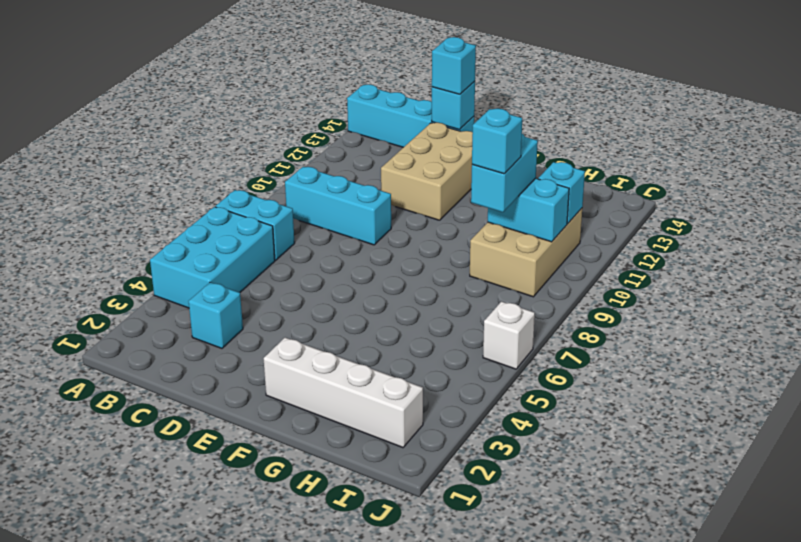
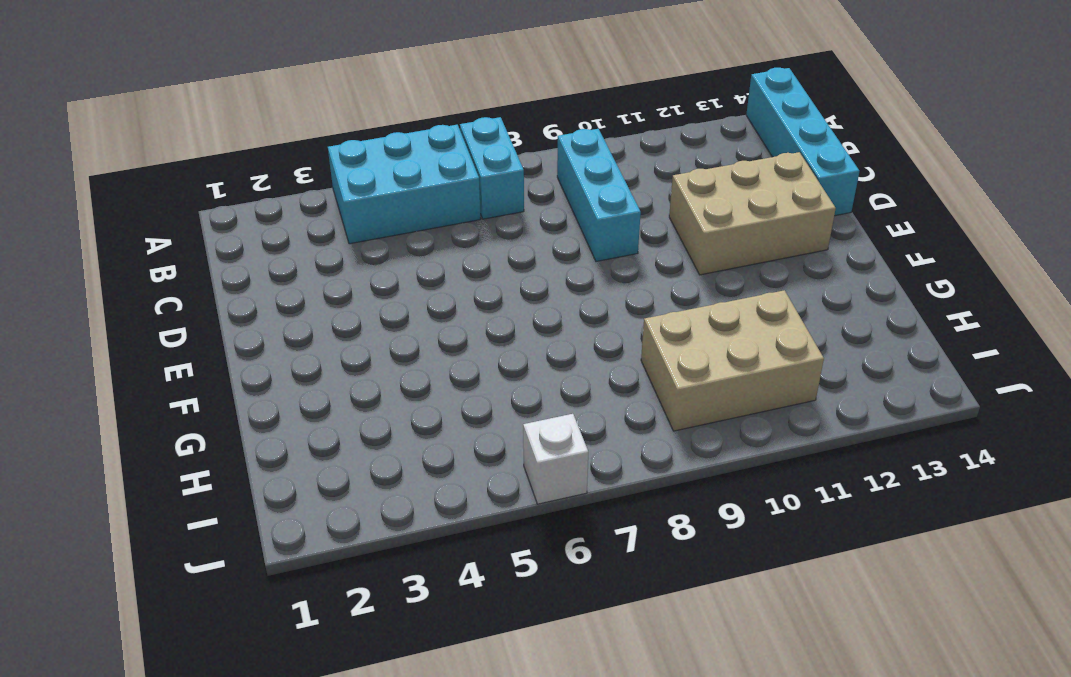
none -> cyan brick C3 level 1
none -> white brick F2:I2 level 1
none -> cyan brick D14 level 2

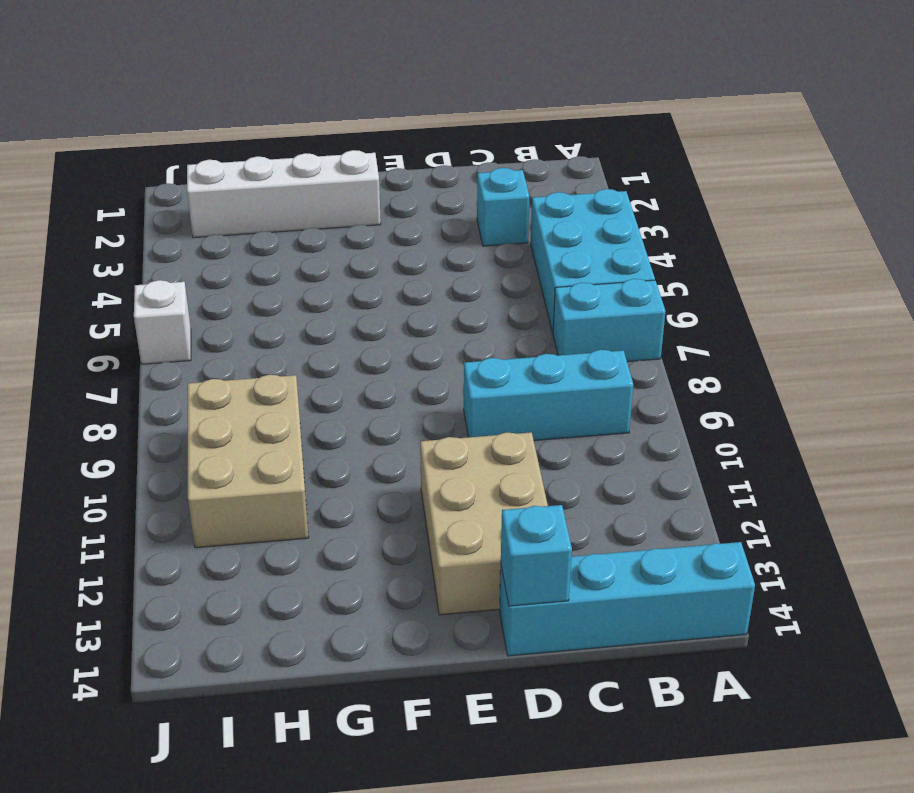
none -> cyan brick H10:I10 level 2
none -> cyan brick I11 level 2
none -> cyan brick D14 level 3

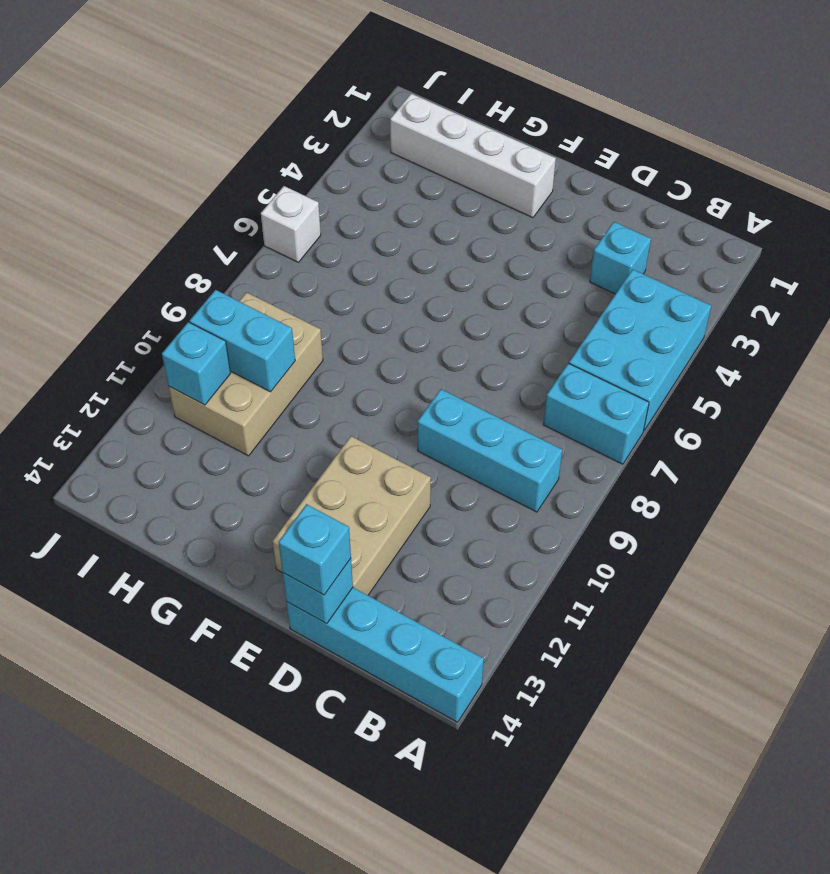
none -> cyan brick H9:H10 level 3
none -> cyan brick H9 level 4

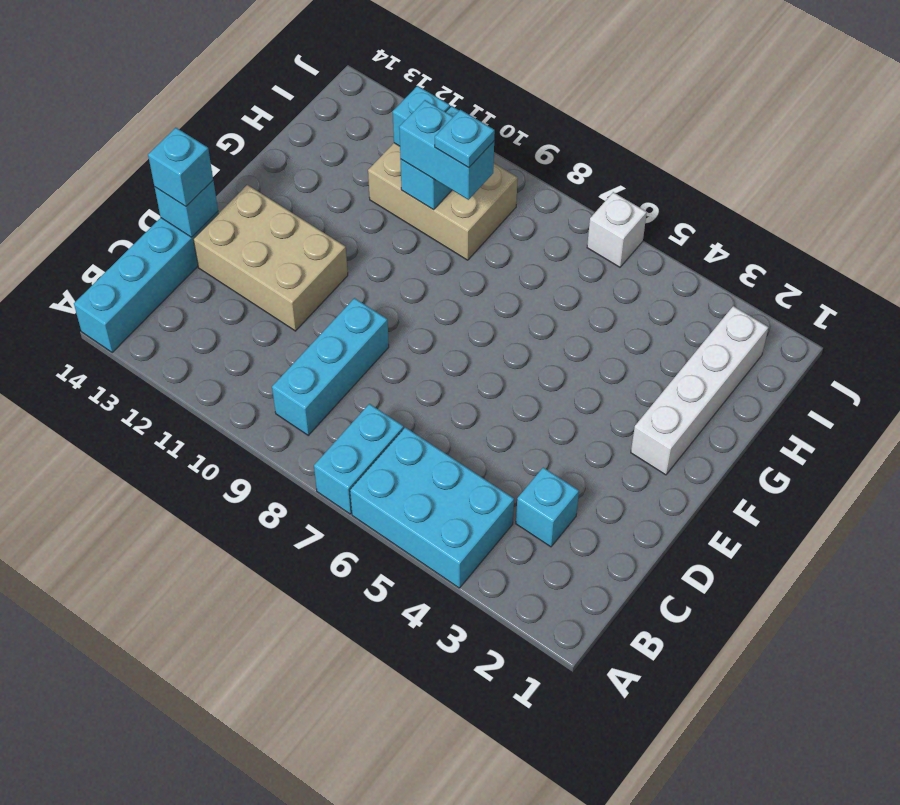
cyan plate H9 level 4 -> cyan brick H9 level 4

